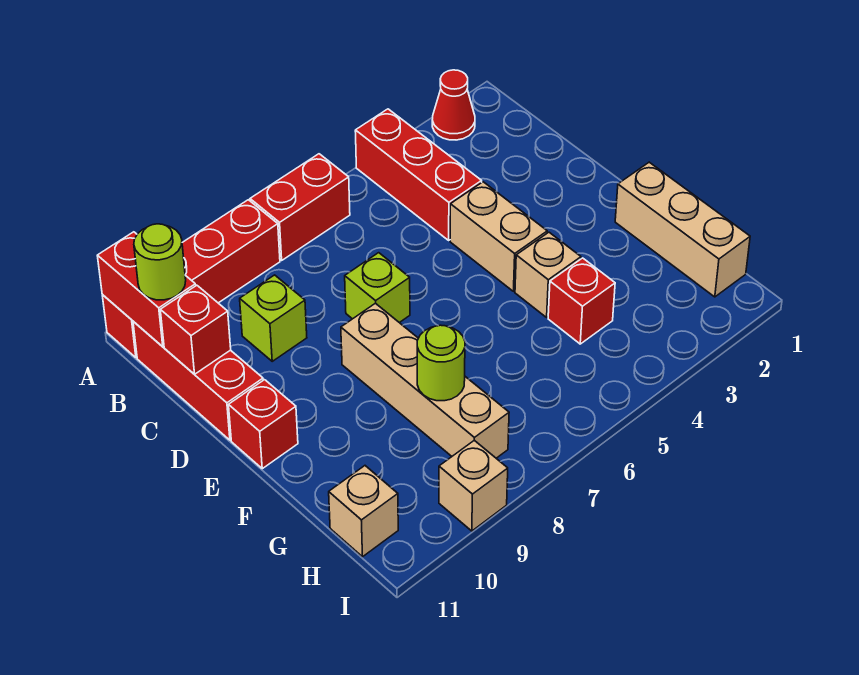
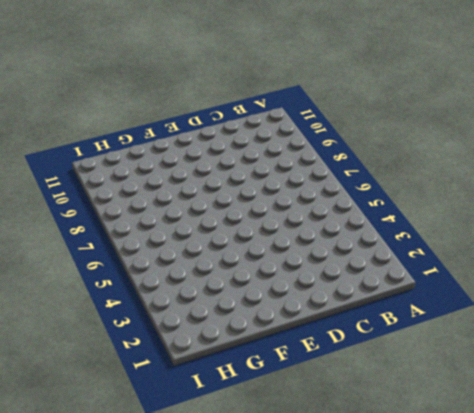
none -> red cone A2 level 1
none -> red brick A4:C4 level 1
none -> red brick A6:A7 level 1

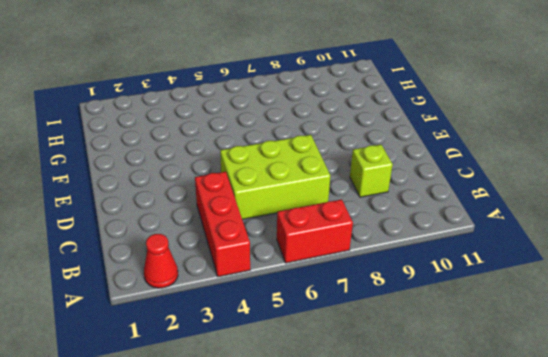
lime brick C5:D7 level 1 -> lime brick D7 level 1
none -> red brick A8:A11 level 1
none -> red brick B11:D11 level 1
none -> tan brick D4:E4 level 1

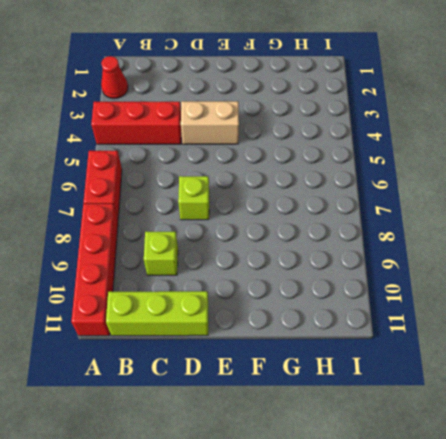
lime brick B11:D11 level 1 -> red brick B11:D11 level 1
none -> tan brick E8:H8 level 1
none -> red brick E11 level 1
none -> tan brick F1:H1 level 1

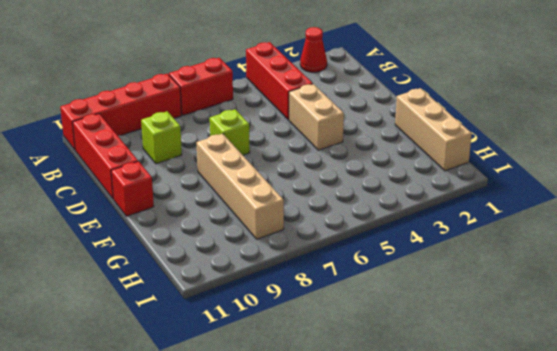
none -> tan brick F4 level 1
none -> red brick G4 level 1
none -> tan brick H11 level 1

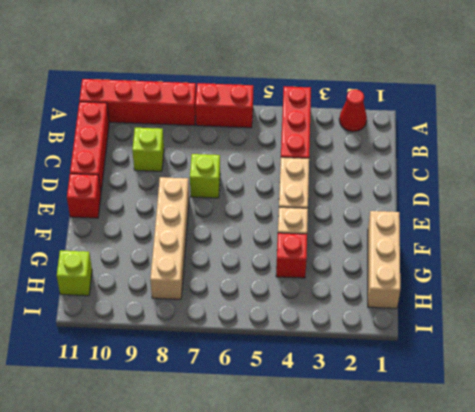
lime brick H11 level 1 -> tan brick H11 level 1
none -> tan brick I9 level 1
none -> red brick A11:B11 level 2
none -> red brick C11 level 2

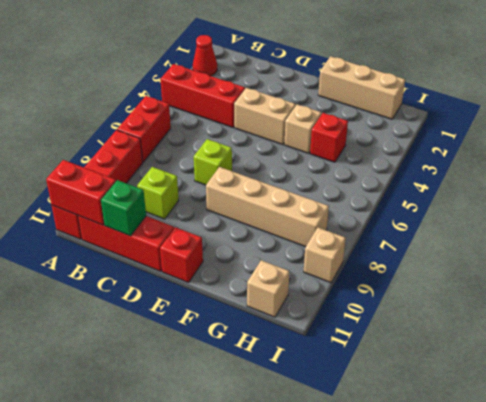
green brick C11 level 2 -> red brick C11 level 2
none -> lime round brick G8 level 2
none -> lime round brick B11 level 3

